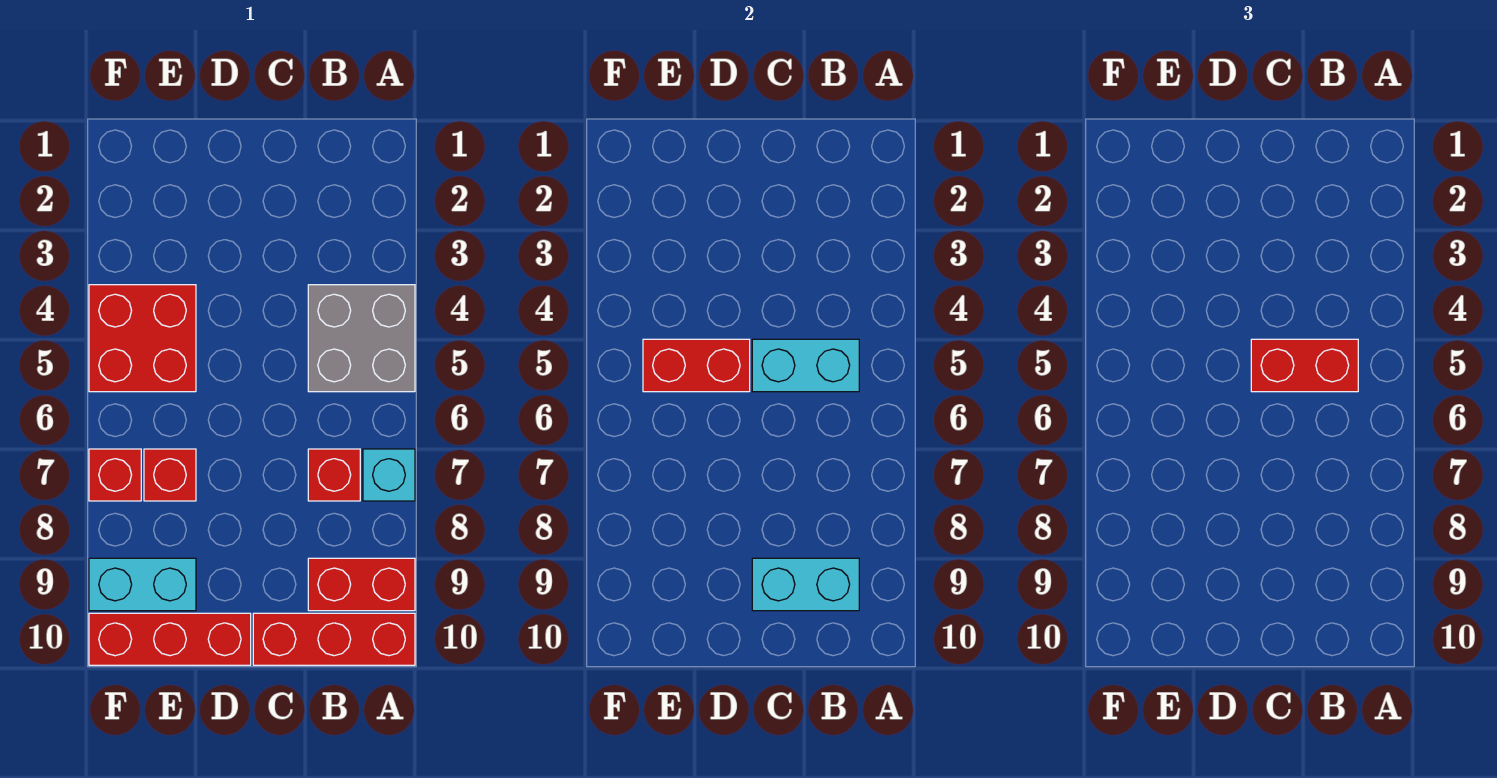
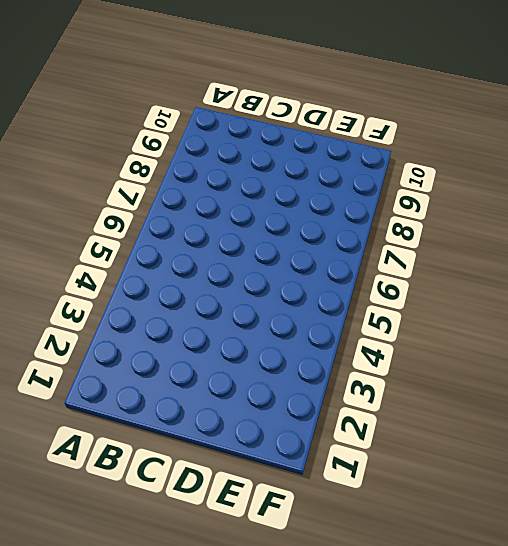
none -> grey brick A4:B5 level 1
none -> cyan brick A7 level 1
none -> red brick A9:B9 level 1

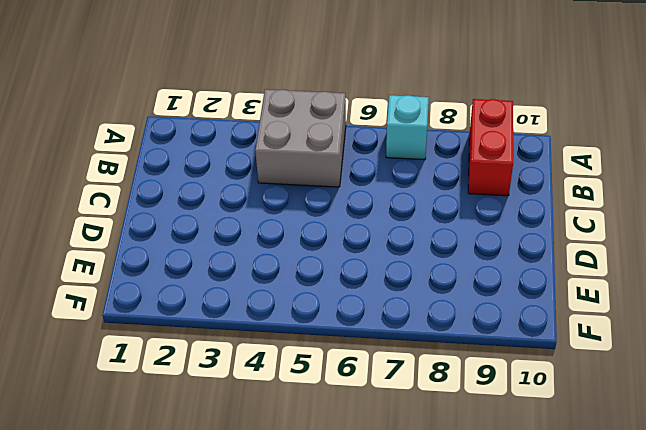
none -> red brick A10:C10 level 1
none -> red brick B7 level 1
none -> red brick D10:F10 level 1

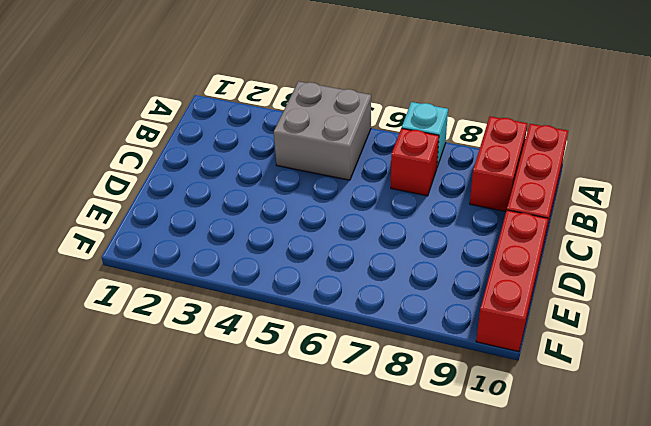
none -> red brick E4:F5 level 1
none -> red brick E7 level 1
none -> cyan brick E9:F9 level 1

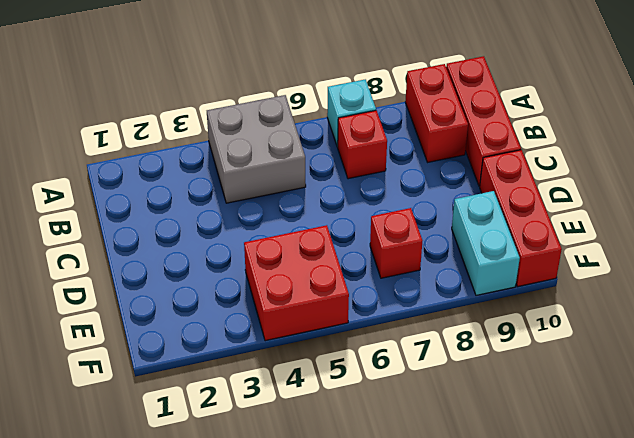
none -> red brick F7 level 1
none -> cyan brick B5:C5 level 2
none -> cyan brick B9:C9 level 2

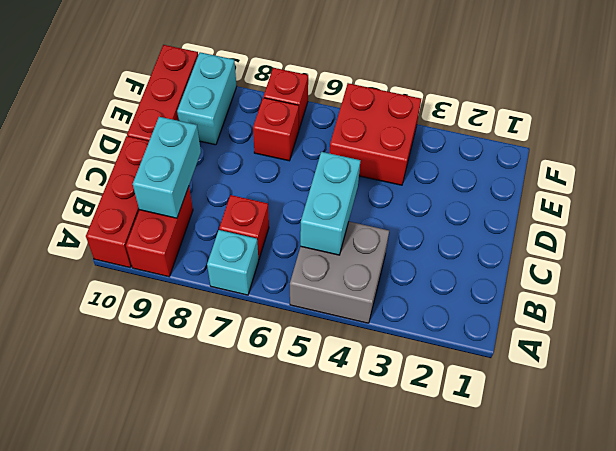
none -> red brick D5:E5 level 2
none -> red brick B5:C5 level 3

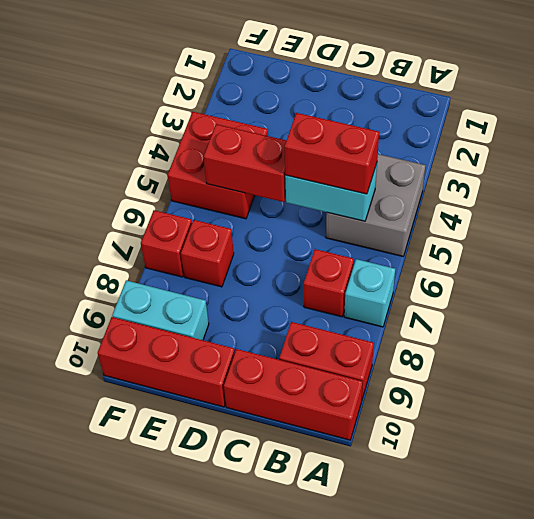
none -> cyan brick B9:C9 level 2

